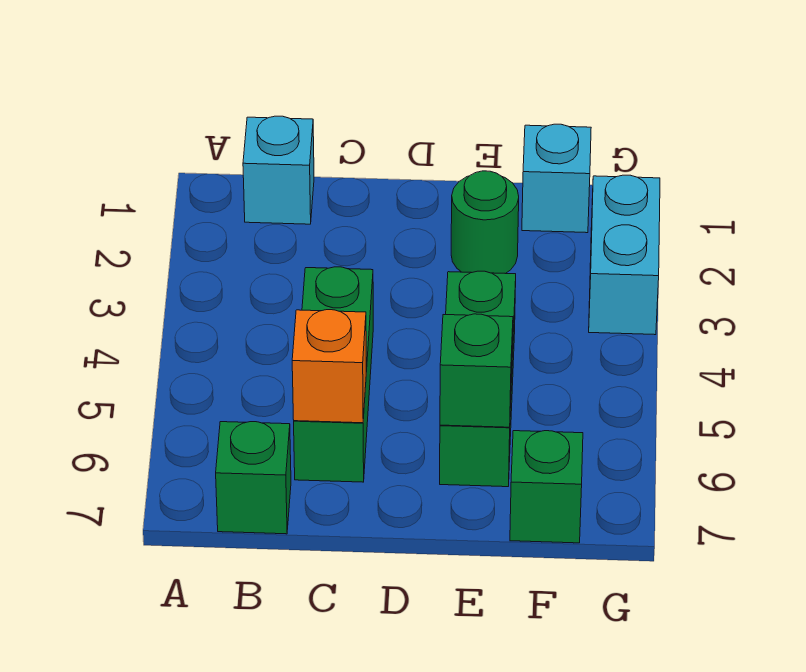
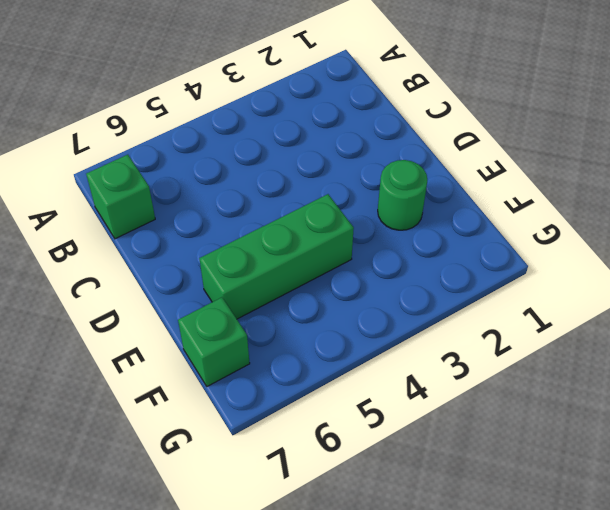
none -> cyan brick B1 level 1
none -> green brick C4:C6 level 1

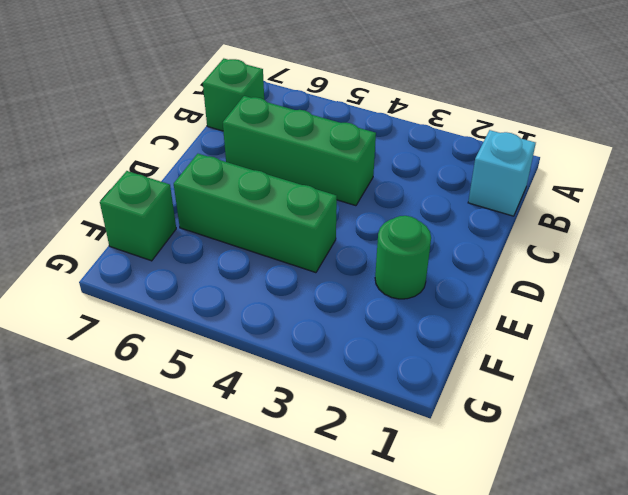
none -> cyan brick F1 level 1
none -> cyan brick G2:G3 level 1

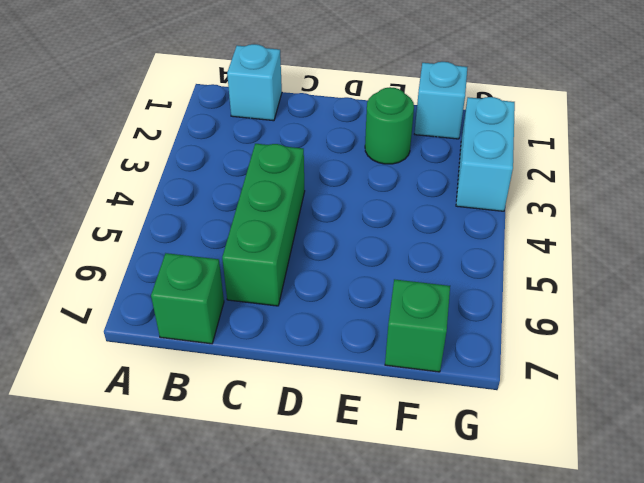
none -> green brick E4:E6 level 1
none -> orange brick C6 level 2

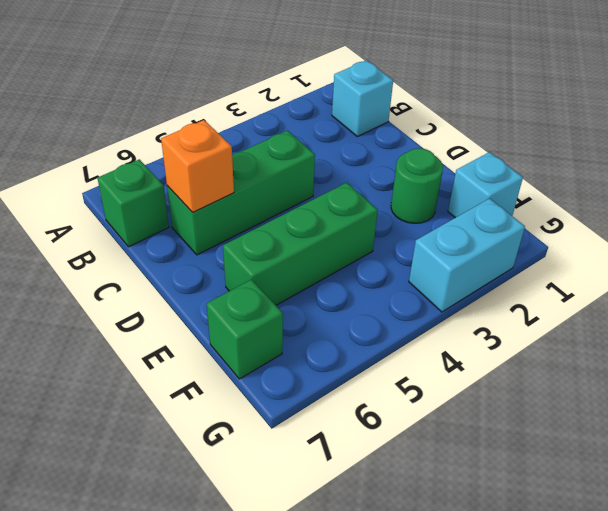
none -> green brick E6 level 2

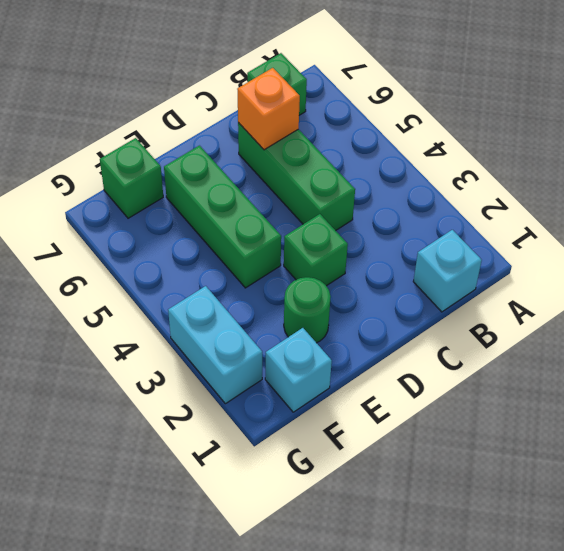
green brick D3 level 1 -> green brick E6 level 2

